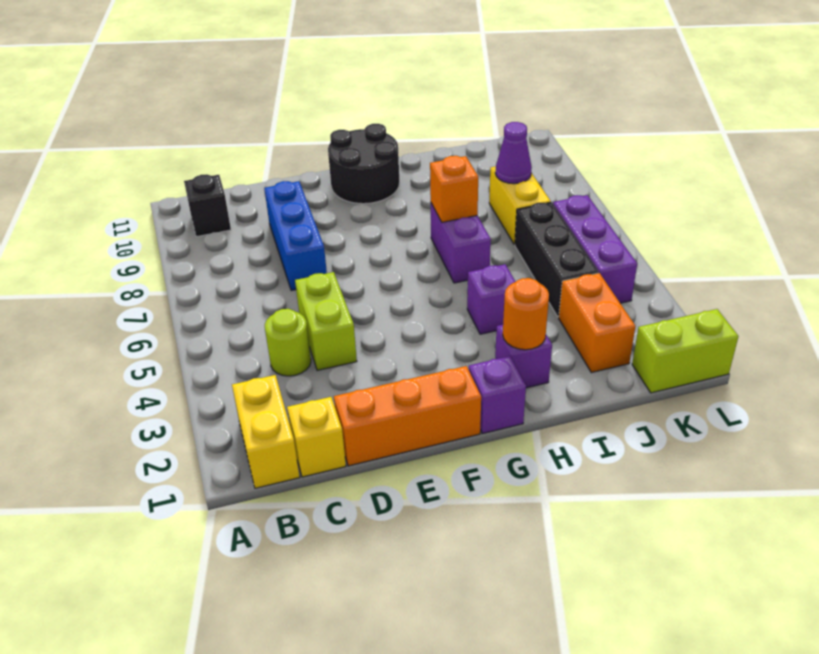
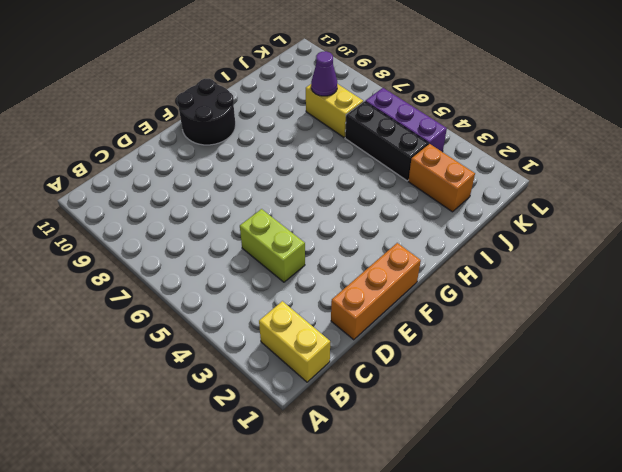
none -> black brick B10 level 1
none -> yellow brick C1 level 1
none -> lime round brick C4 level 1

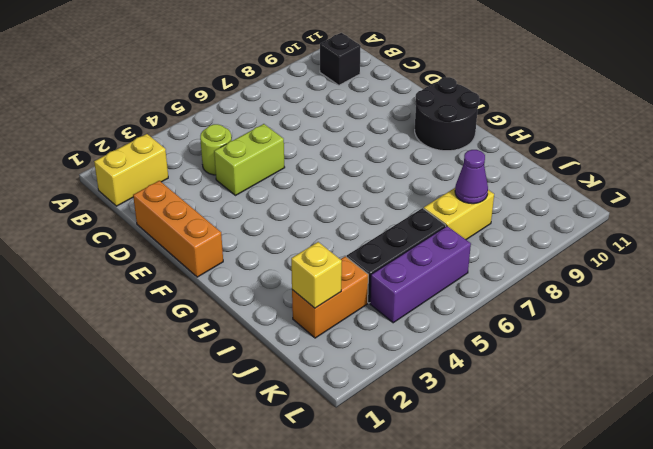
yellow brick J2 level 2 -> yellow brick C1 level 1
none -> blue brick D7:D9 level 1
none -> purple brick G1 level 1
none -> purple brick H2 level 1

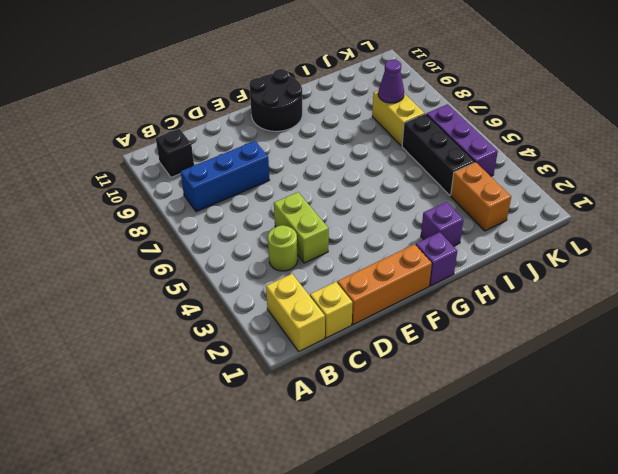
blue brick B8:D8 level 1 -> blue brick D7:D9 level 1
none -> purple brick H4 level 1
none -> purple brick H6:H7 level 1
none -> lime brick K1:L1 level 1

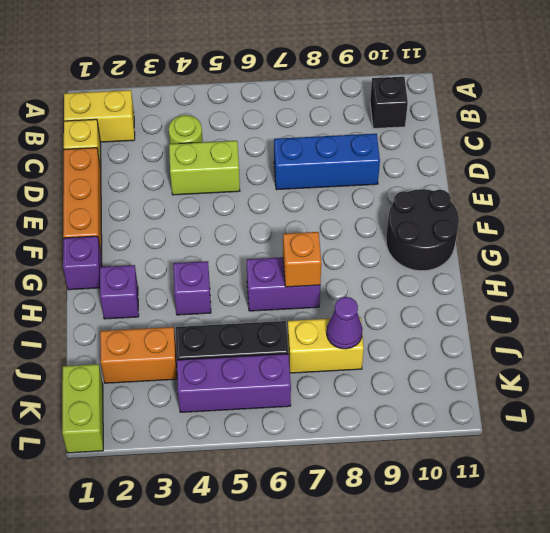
none -> orange round brick H2 level 2

